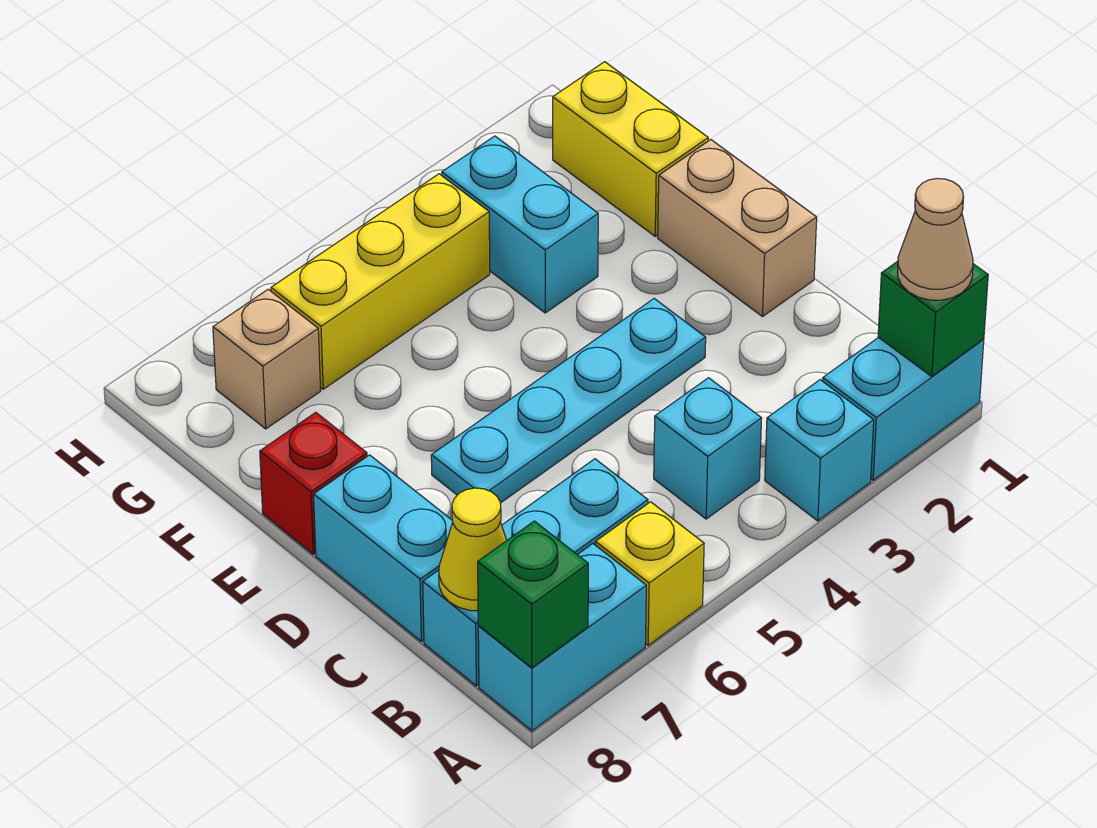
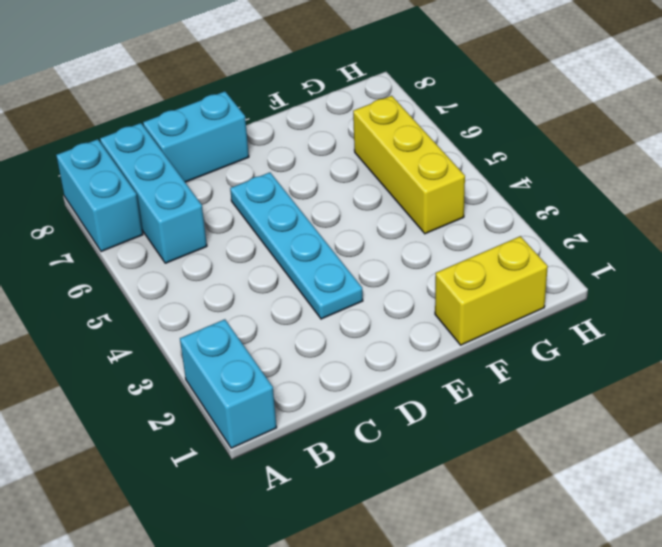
none -> cyan brick A3 level 1
none -> yellow brick A6 level 1
none -> cyan brick B4 level 1

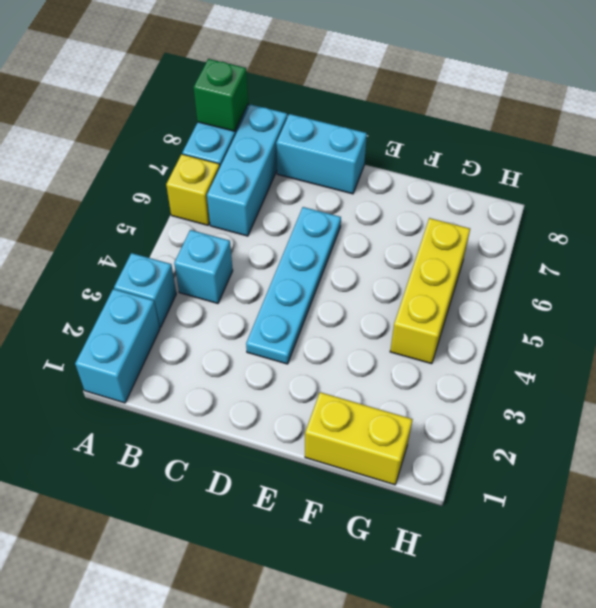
none -> tan brick D1:E1 level 1
none -> red brick E8 level 1
none -> cyan brick F3:G3 level 1

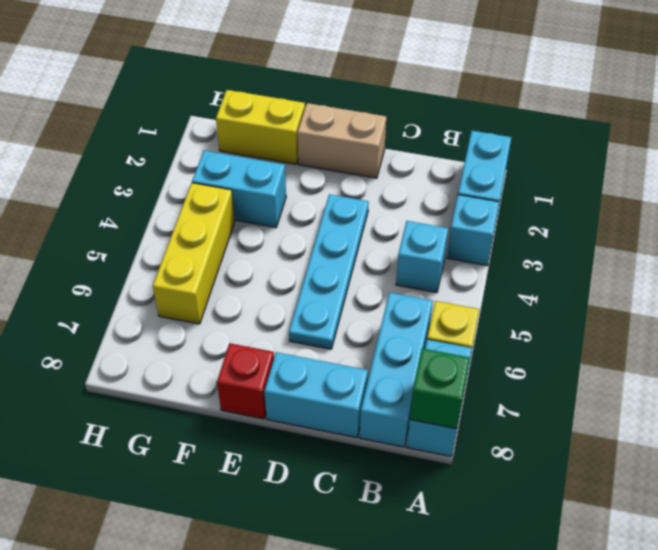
none -> tan brick G7 level 1
none -> green brick A1 level 2
none -> yellow cone B8 level 2

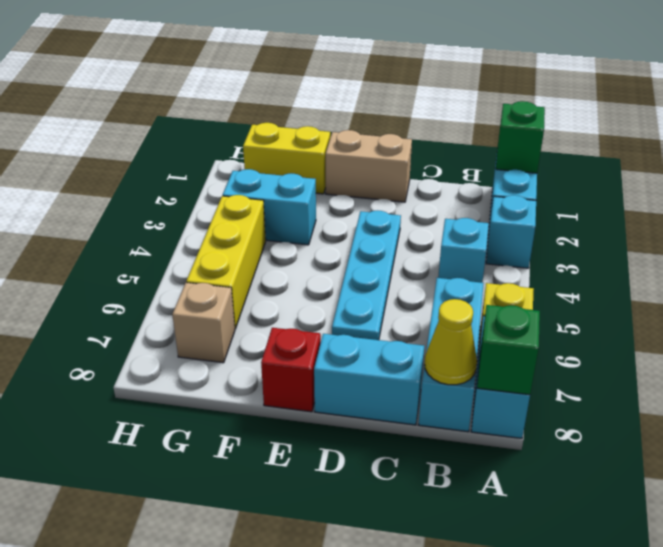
none -> tan cone A1 level 3

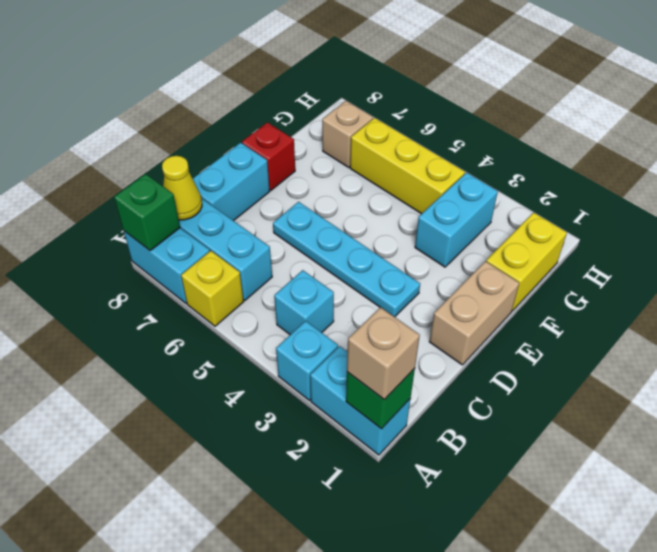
tan brick A1 level 3 -> tan cone A1 level 3

